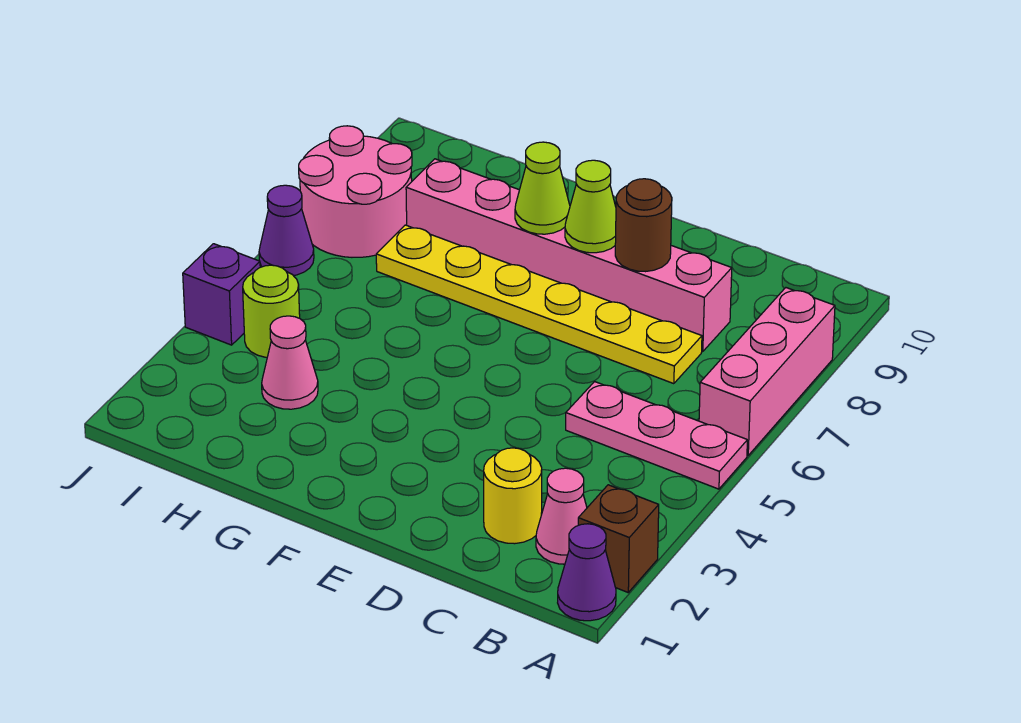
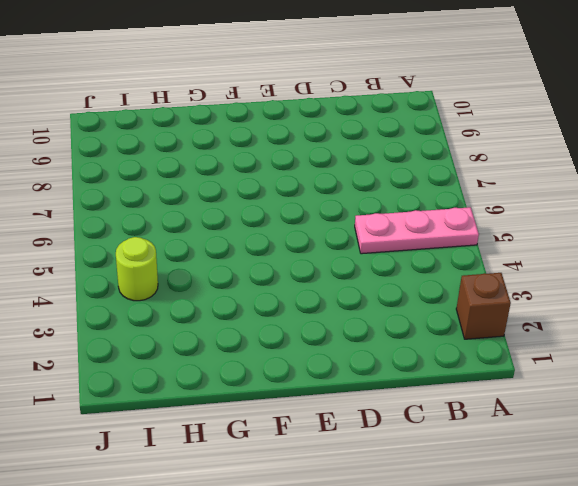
none -> purple cone A1 level 1
none -> pink brick A6:A8 level 1
none -> pink cone B2 level 1

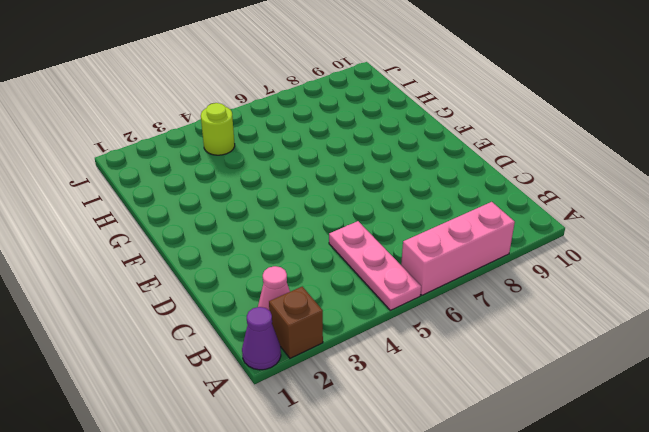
none -> yellow round brick C2 level 1
none -> yellow plate C7:H7 level 1
none -> pink brick C8:H8 level 1

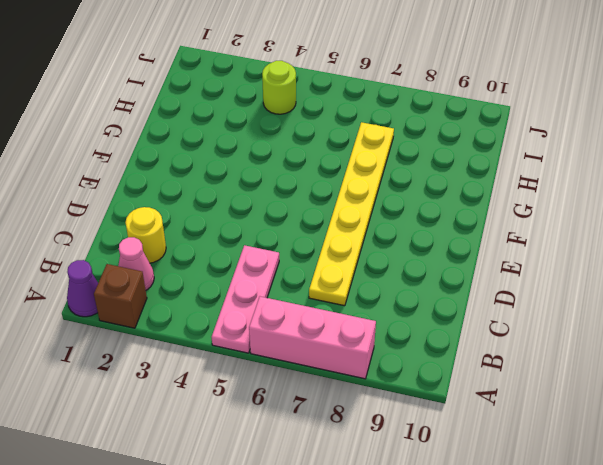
none -> pink brick C8:H8 level 1
none -> pink cone H3 level 1
none -> pink round brick I7:J8 level 1

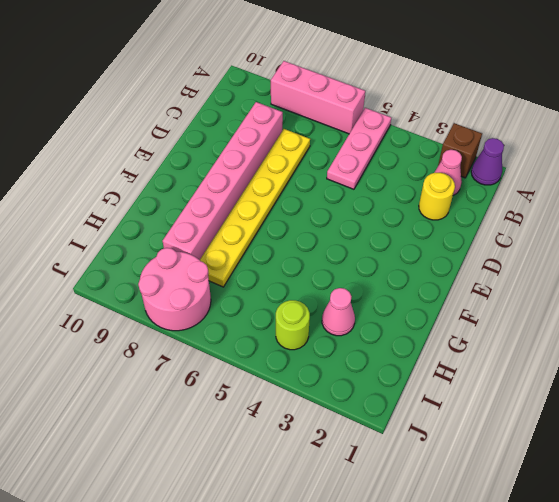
none -> purple brick J4 level 1
none -> purple cone J6 level 1
none -> brown round brick D8 level 2

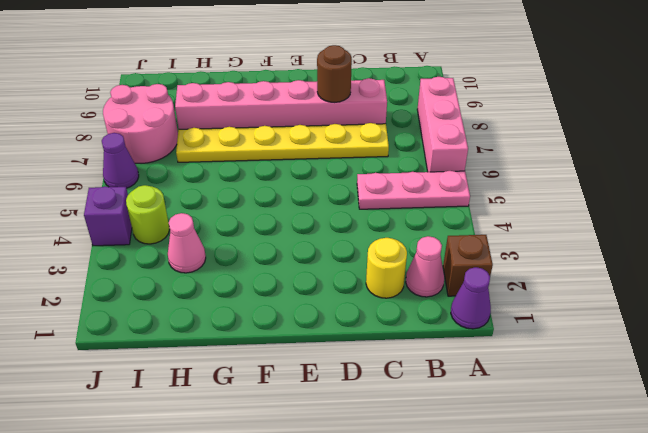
none -> lime cone E8 level 2
none -> lime cone F8 level 2

